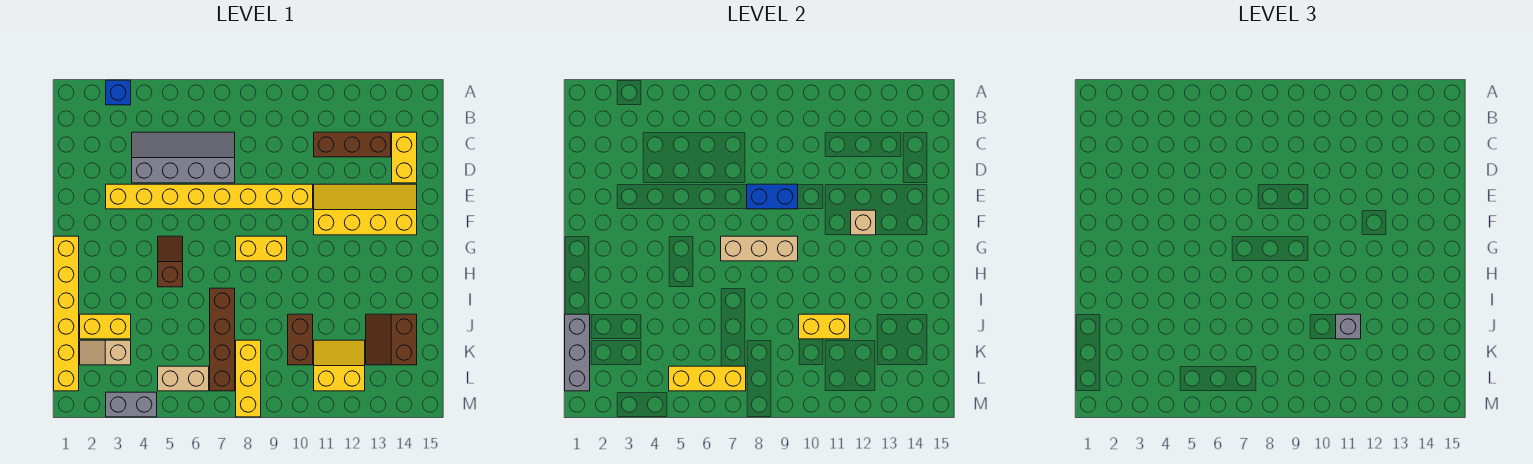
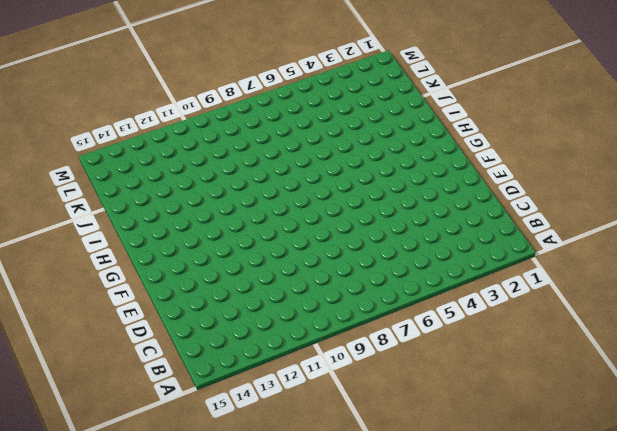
none -> blue brick A3 level 1
none -> grey slope C4:D7 level 1 top D
none -> brown brick C11:C13 level 1

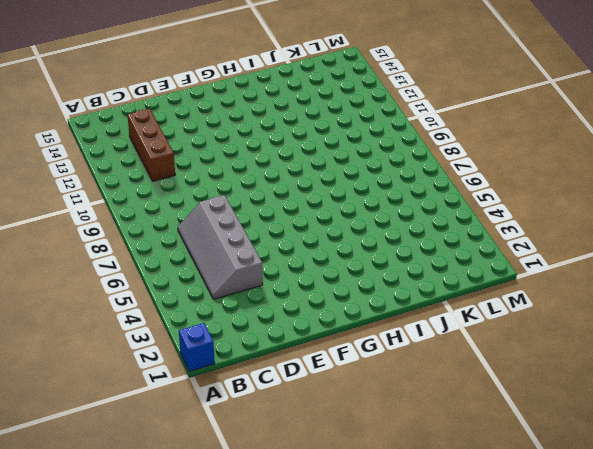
blue brick A1 level 1 -> blue brick A3 level 1
none -> yellow brick C14:D14 level 1
none -> yellow brick E3:E10 level 1
none -> yellow slope E11:F14 level 1 top F

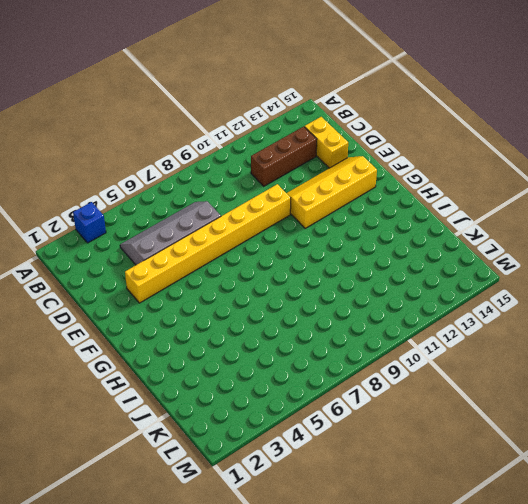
none -> yellow brick G1:L1 level 1
none -> brown slope G5:H5 level 1 top H
none -> yellow brick G8:G9 level 1

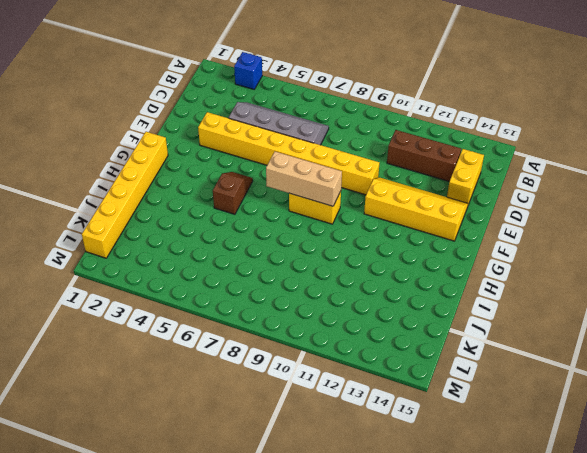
none -> brown brick I7:L7 level 1
none -> yellow brick J2:J3 level 1
none -> brown brick J10:K10 level 1

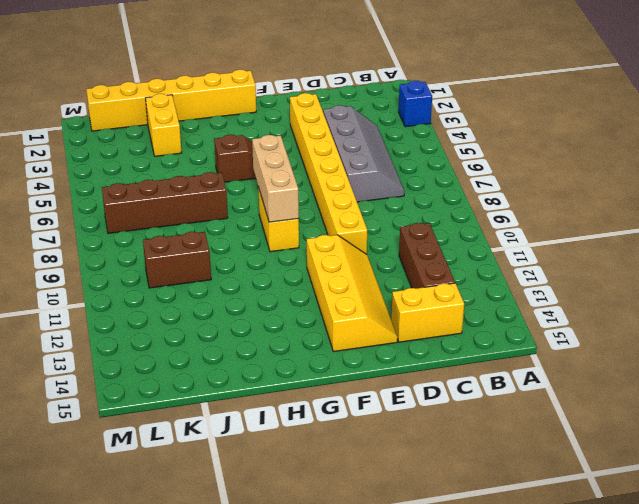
none -> brown slope J13:K14 level 1 top 14
none -> tan slope K2:K3 level 1 top 3
none -> yellow brick K8:M8 level 1

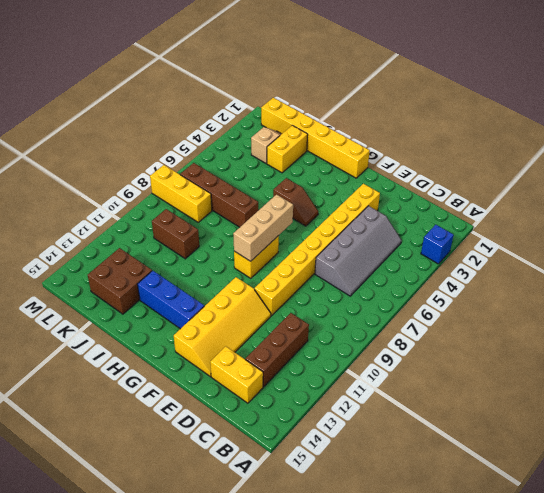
blue brick G13:I13 level 1 -> none
brown brick J13:K14 level 1 -> brown slope J13:K14 level 1 top 14
none -> yellow slope K11:L12 level 1 top L
none -> tan brick L5:L6 level 1
none -> grey brick M3:M4 level 1

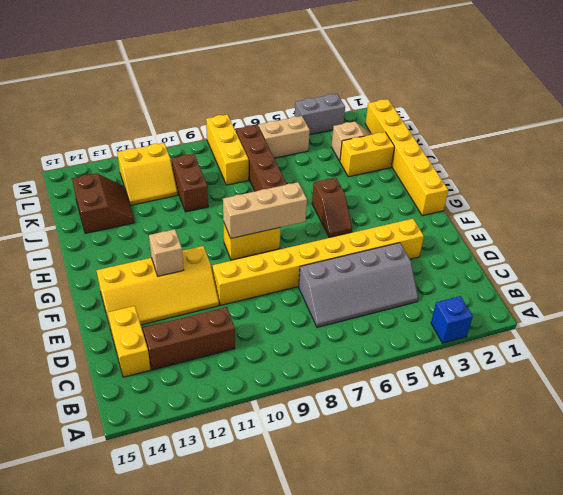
none -> blue brick E8:E9 level 2
none -> grey brick J1:L1 level 2
none -> yellow brick J10:J11 level 2

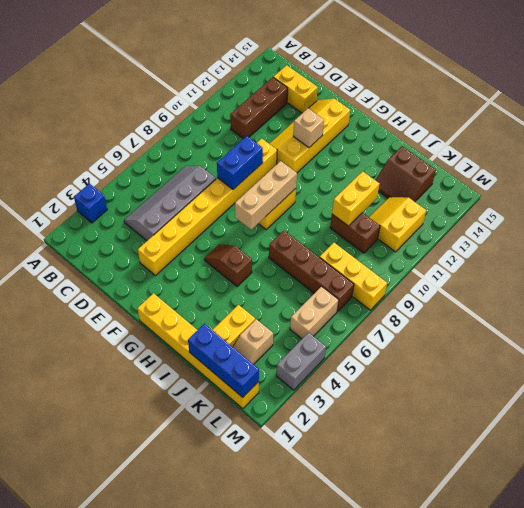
blue brick J1:L1 level 2 -> grey brick J1:L1 level 2
none -> yellow brick L5:L7 level 2
none -> grey brick J11 level 3

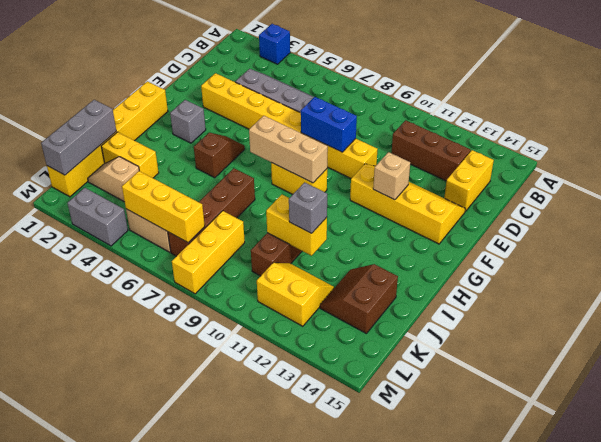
grey brick G3 level 1 -> none

